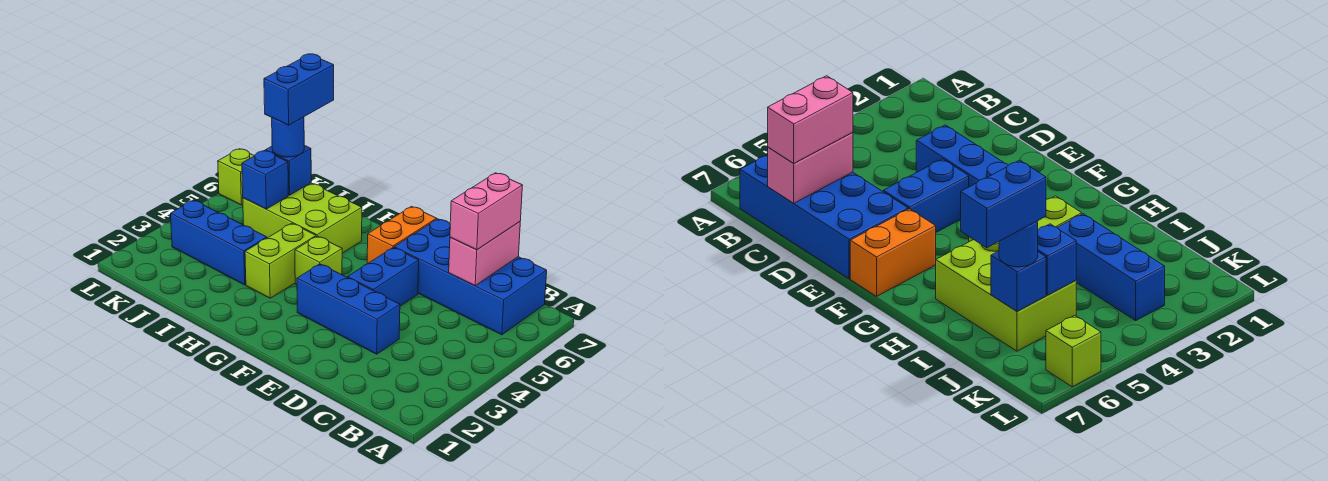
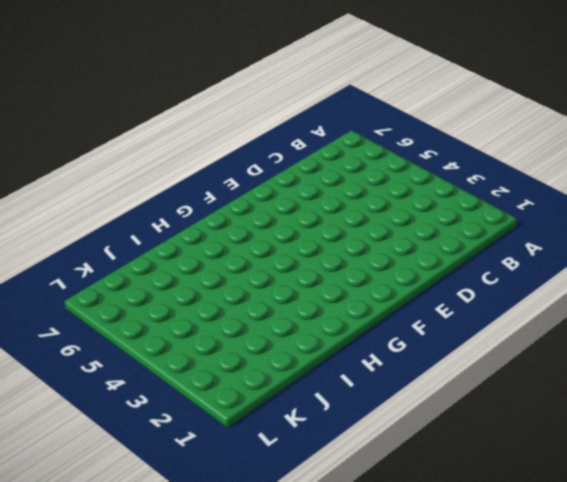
none -> blue brick B6:E7 level 1
none -> blue brick D3:F3 level 1
none -> blue brick E4:E5 level 1

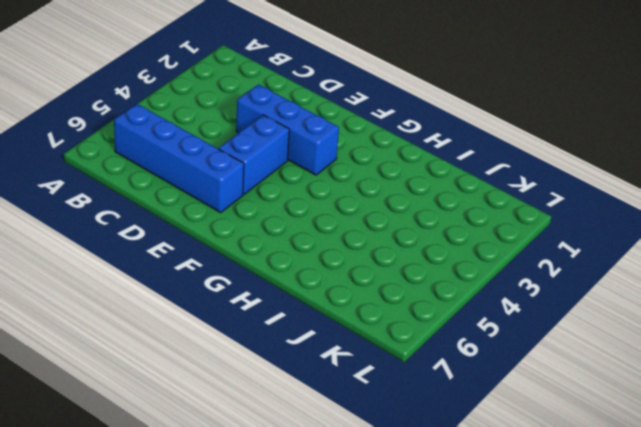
blue brick B6:E6 level 1 -> blue brick B6:E7 level 1
none -> orange brick F6:F7 level 1
none -> lime brick G4 level 1
none -> lime brick H3:H4 level 1

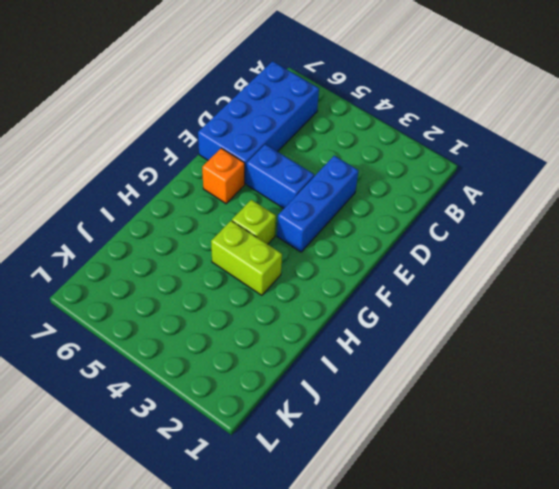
orange brick F6 level 1 -> orange brick F6:F7 level 1
none -> lime brick H5:J6 level 1
none -> blue brick I3:K3 level 1
none -> lime brick L6 level 1

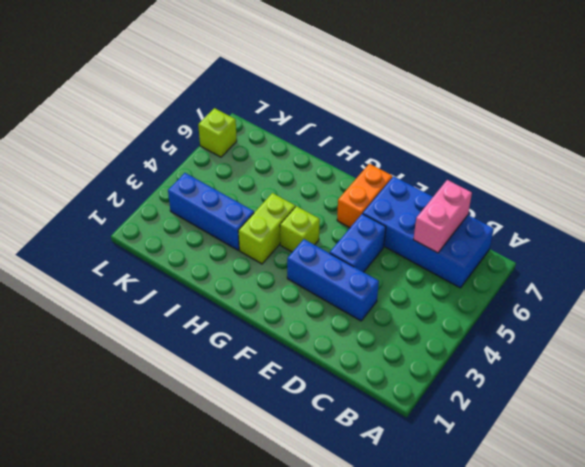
none -> lime brick H5:J6 level 1
none -> blue brick J5 level 2
none -> blue brick J6 level 2

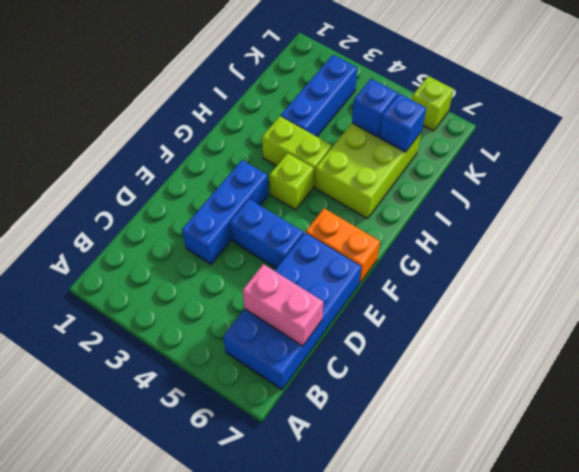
none -> pink brick C6:C7 level 3
none -> blue round brick J6 level 3
none -> blue brick J6:J7 level 4

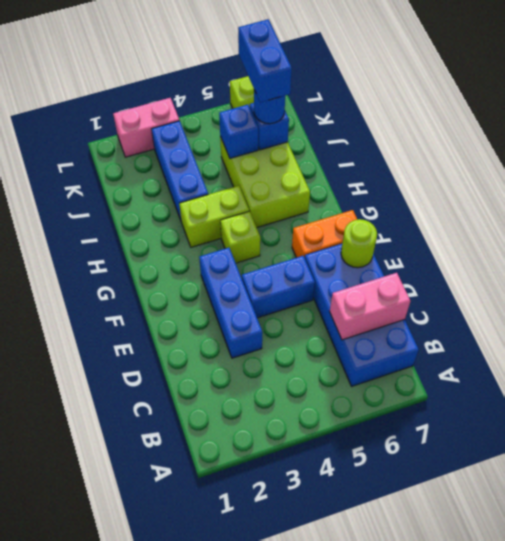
lime round brick E7 level 2 -> none
blue brick J6:K6 level 4 -> blue brick J6:J7 level 4
pink brick L2:L3 level 1 -> pink brick C6:C7 level 3

